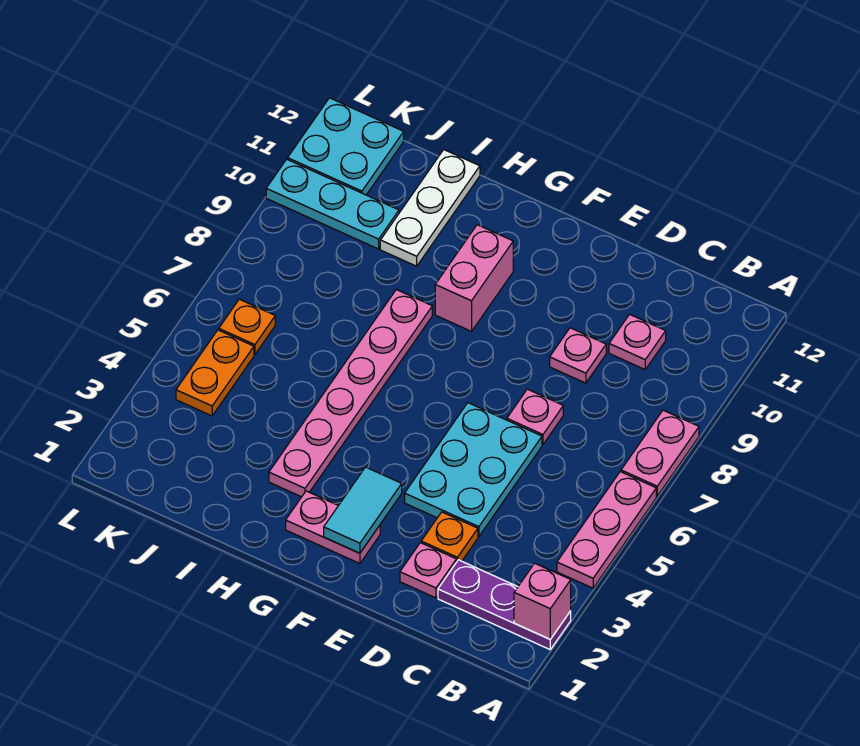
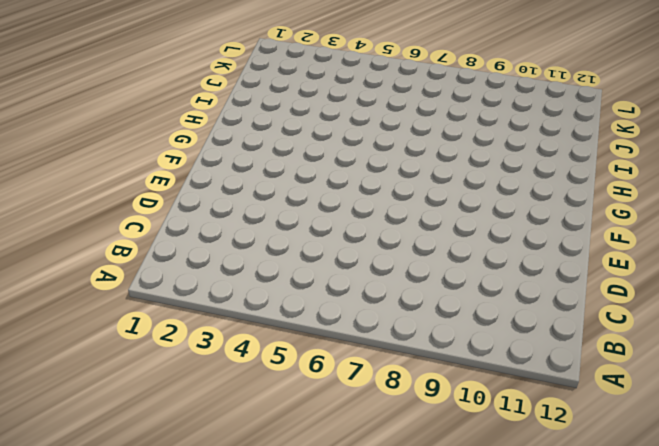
none -> purple plate A2:C2 level 1
none -> pink plate A4:A6 level 1
none -> pink plate A7:A8 level 1

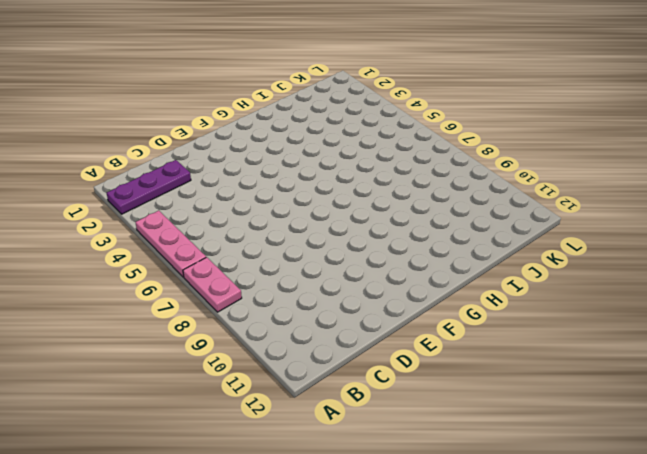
none -> pink plate C10 level 1
none -> pink plate D2 level 1
none -> orange plate D3 level 1

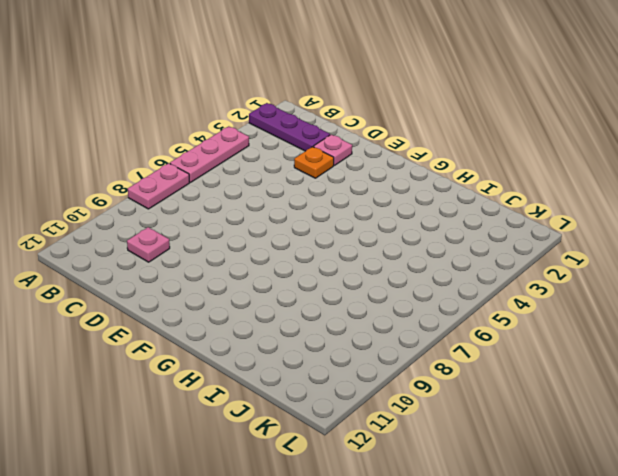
none -> cyan plate D4:E6 level 1
none -> pink plate D7 level 1
none -> pink plate D9 level 1

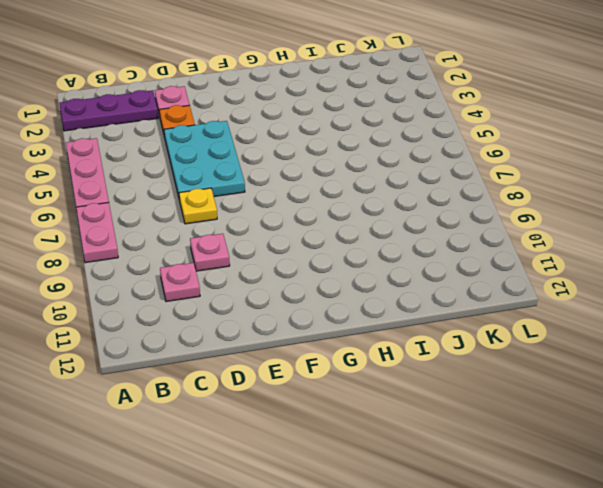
yellow plate D7 level 1 -> pink plate D7 level 1
none -> pink plate F2:G2 level 1
none -> pink brick G9:G10 level 1
none -> pink plate H3:H8 level 1

